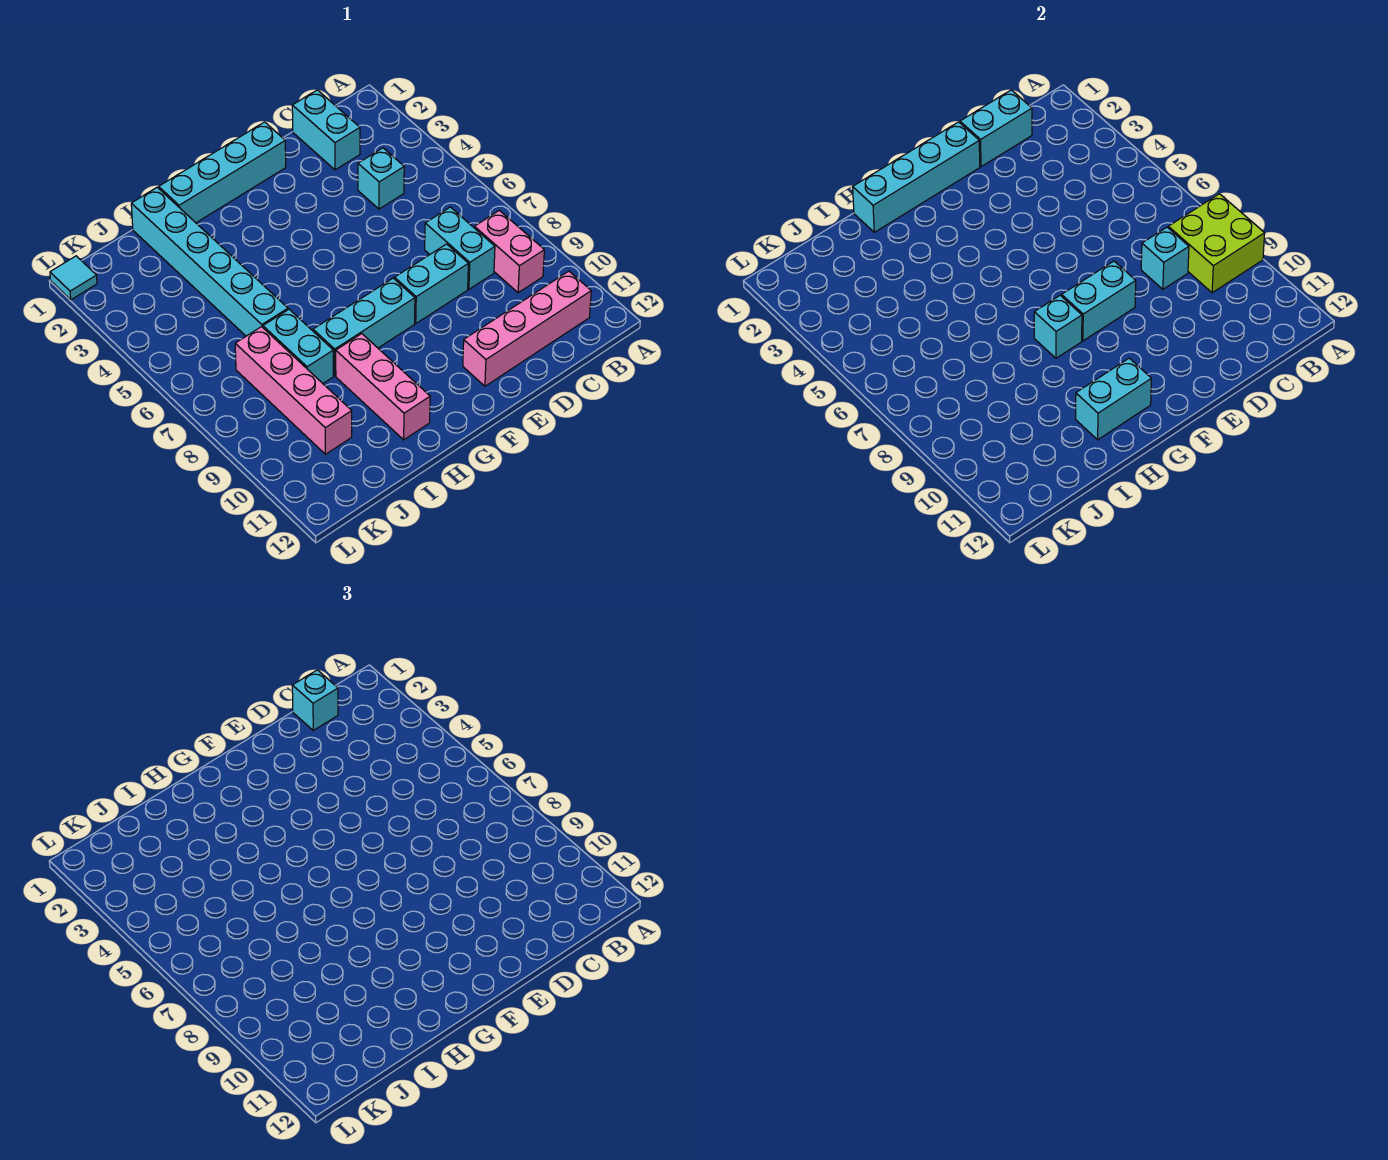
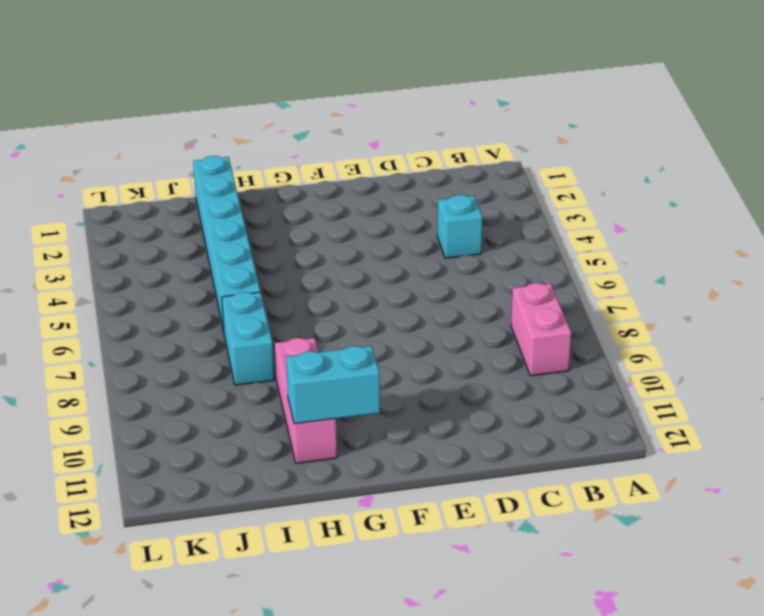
none -> pink brick B11:E11 level 1
none -> cyan brick C1:C2 level 1
none -> cyan brick C7:C8 level 1

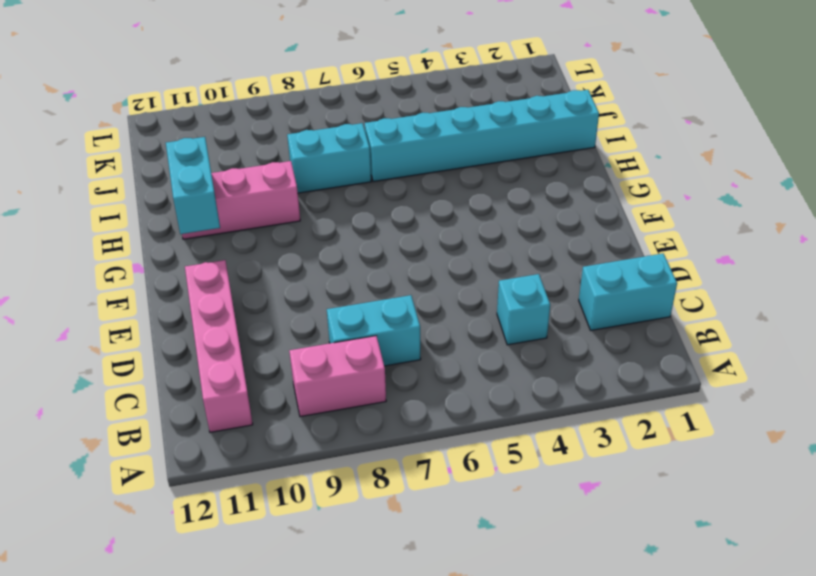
none -> cyan brick D8:E8 level 1
none -> cyan brick E1:H1 level 1
none -> cyan brick F8:H8 level 1

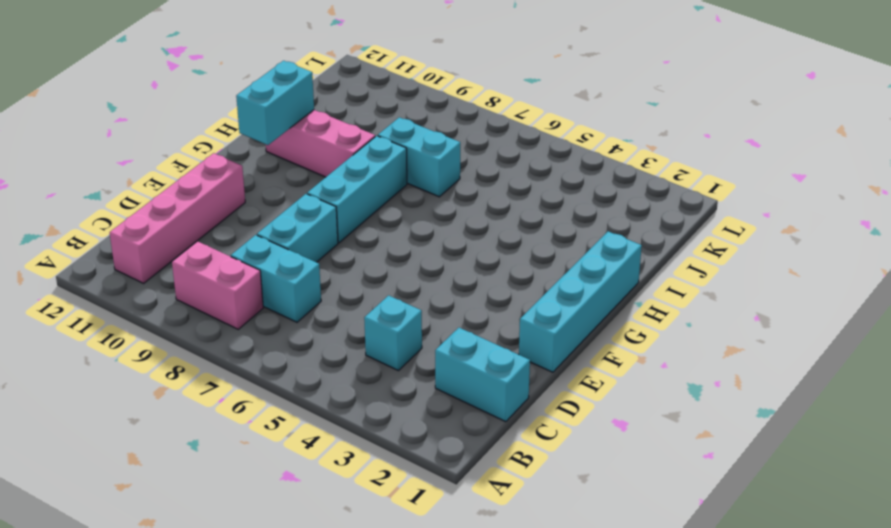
none -> cyan brick I1:I6 level 1
none -> pink brick J7:J10 level 1
none -> cyan tile L1 level 1

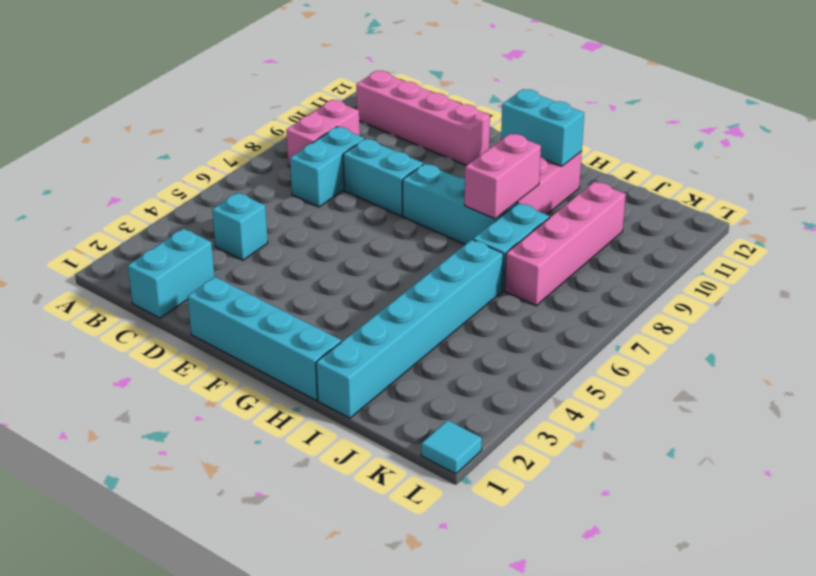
pink brick H8:H9 level 2 -> none
none -> lime brick A8:B9 level 2
none -> cyan brick C1:D1 level 2
none -> cyan brick C8 level 2

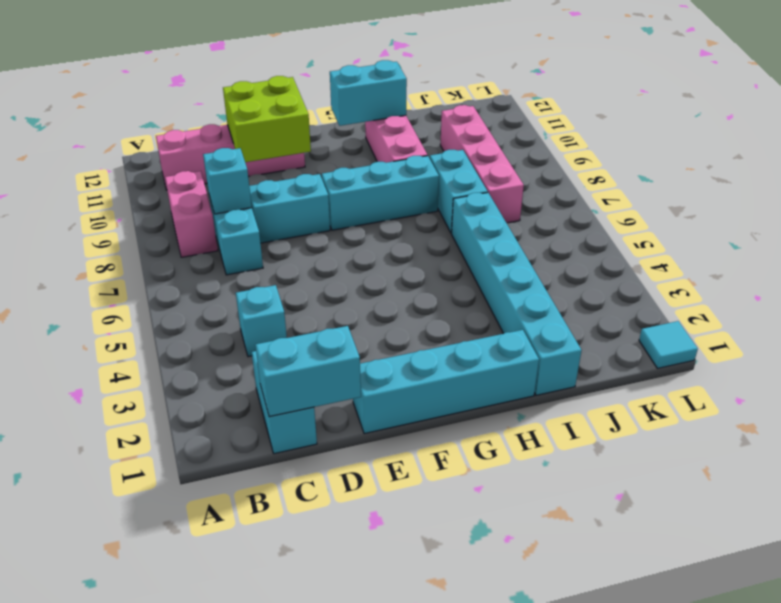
lime brick D10:E11 level 2 -> lime brick A8:B9 level 2
none -> cyan brick E1:H1 level 2
none -> cyan brick E8:F8 level 2
none -> cyan brick G8 level 2

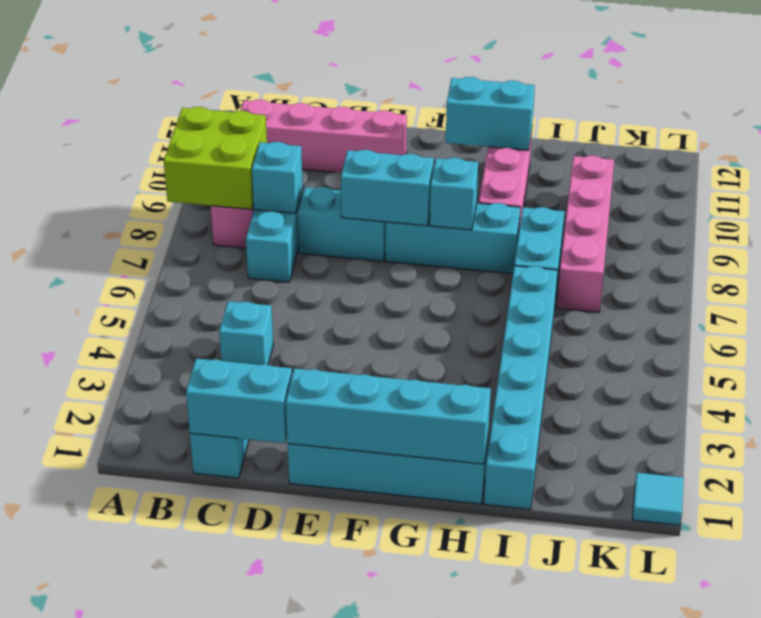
none -> cyan brick C1 level 3

